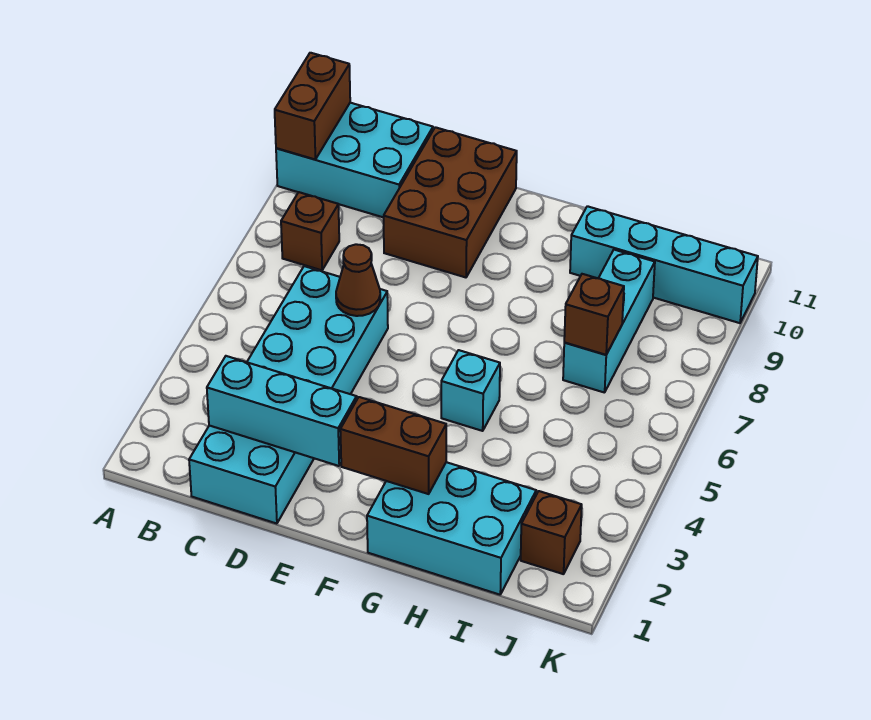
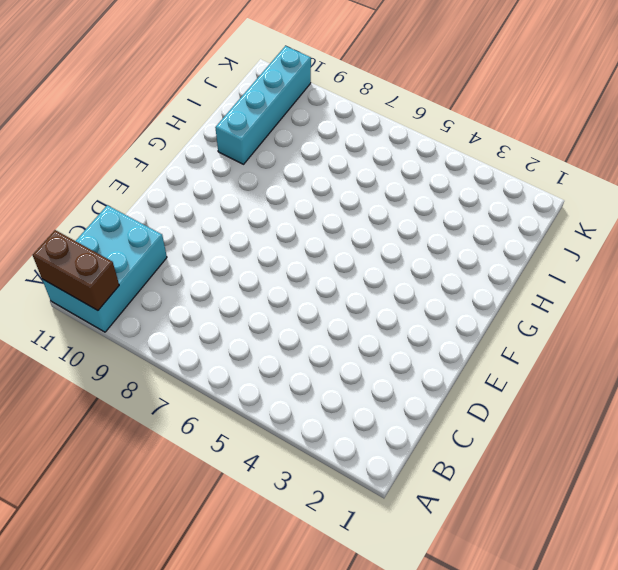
none -> brown brick B8 level 1
none -> cyan brick C1:D6 level 1
none -> brown brick D9:E11 level 1

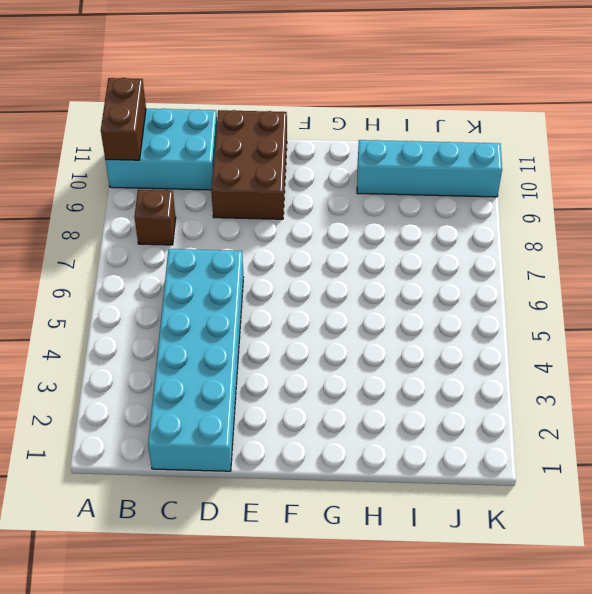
none -> cyan brick G1:I2 level 1
none -> cyan brick G5 level 1
none -> cyan brick I7:I9 level 1

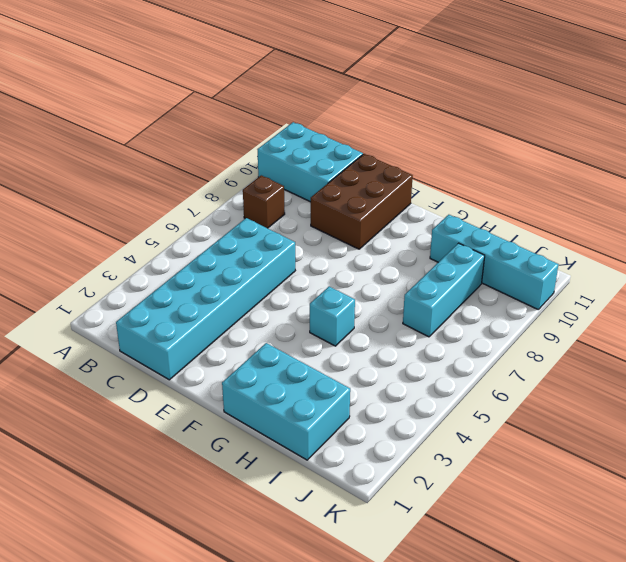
none -> brown brick J2 level 1
none -> brown brick A10:A11 level 2
none -> cyan brick C2:E2 level 2

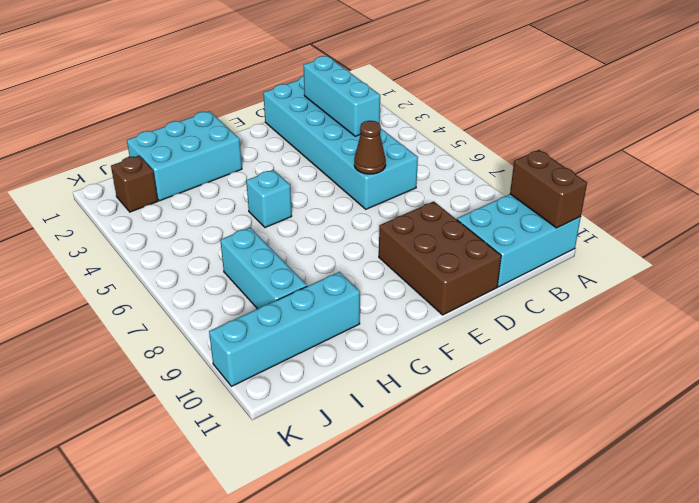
cyan brick C2:C4 level 2 -> cyan brick C2:E2 level 2
none -> brown brick B8 level 1
none -> brown brick F2:G2 level 2
none -> brown brick I7 level 2

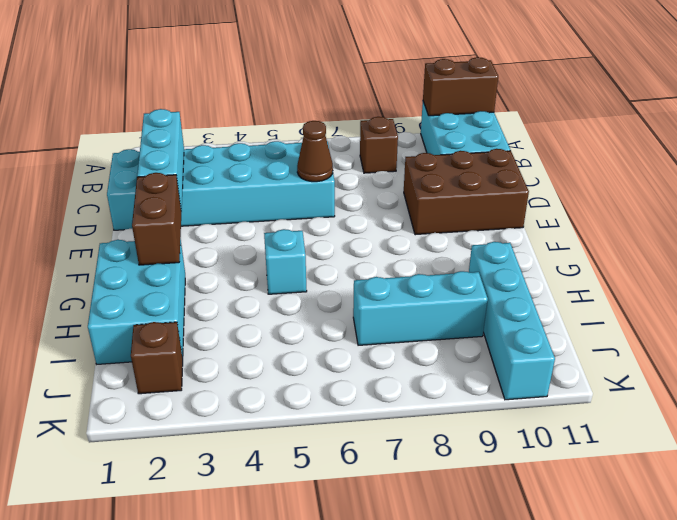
none -> brown brick I7 level 2

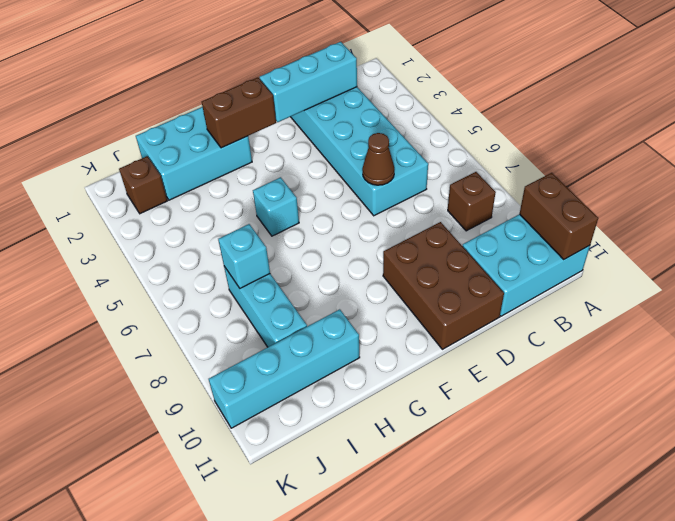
cyan brick I7 level 2 -> brown brick I7 level 2

